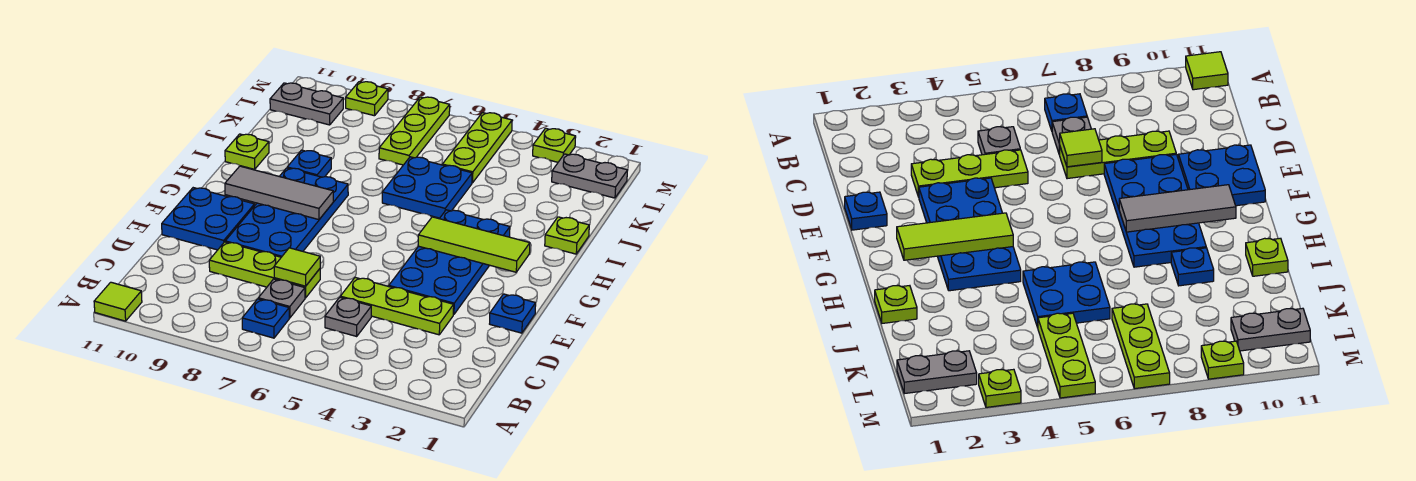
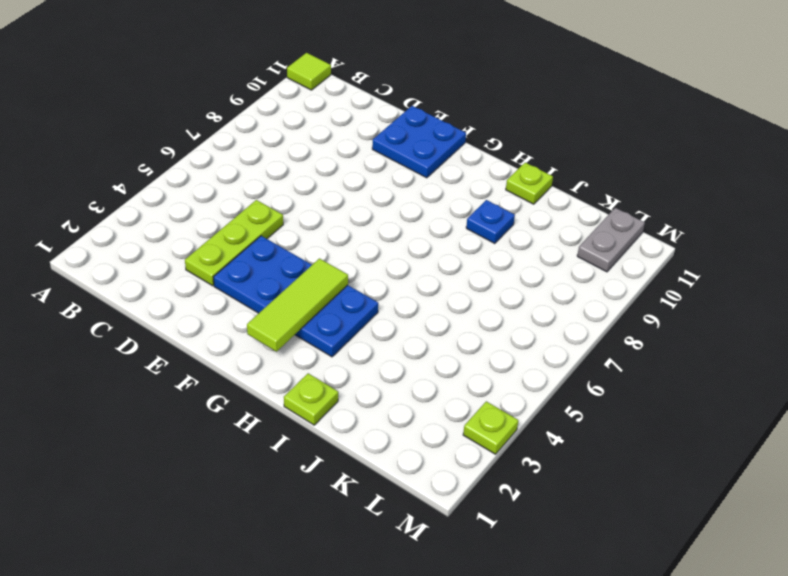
none -> blue plate B7 level 1
none -> grey plate C5 level 1
none -> grey plate C7 level 1

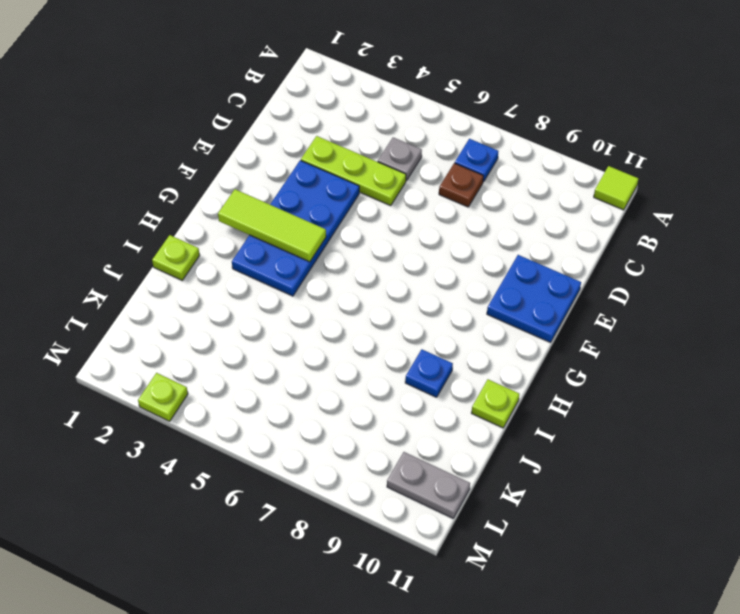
brown plate C7 level 1 -> grey plate C7 level 1
none -> lime plate D7:D9 level 1
none -> blue plate E1 level 1
none -> blue plate E8:H9 level 1

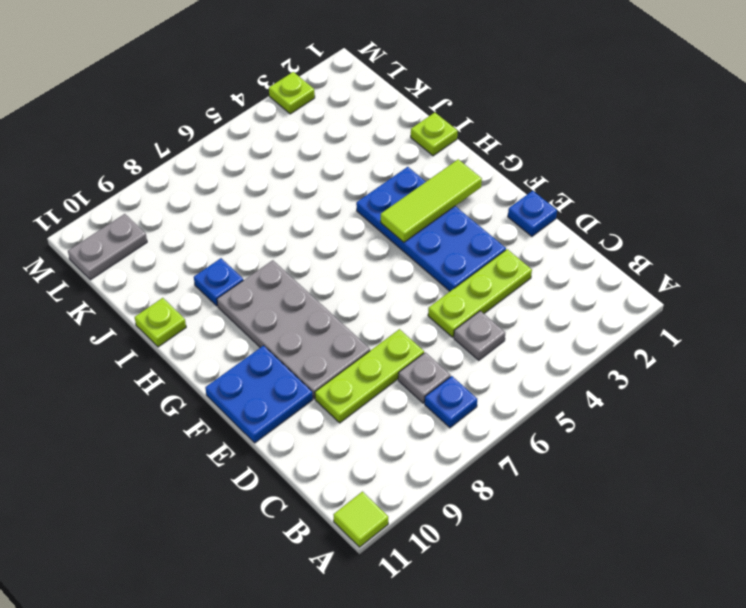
grey plate E8:H9 level 1 -> blue plate E8:H9 level 1
none -> blue plate I5:J6 level 1
none -> lime plate K5:M5 level 1
none -> lime plate K7:M7 level 1

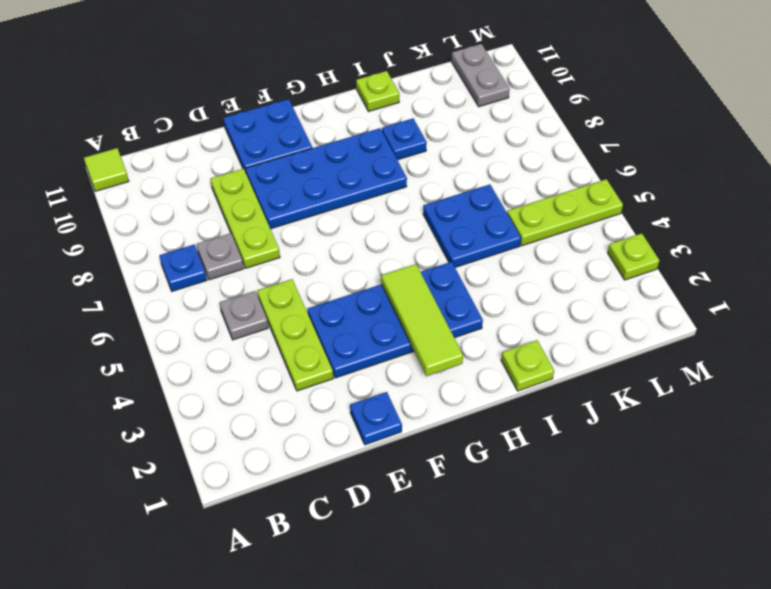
none -> lime plate K7:M7 level 1
none -> grey plate L1:L2 level 1
none -> lime plate M9 level 1

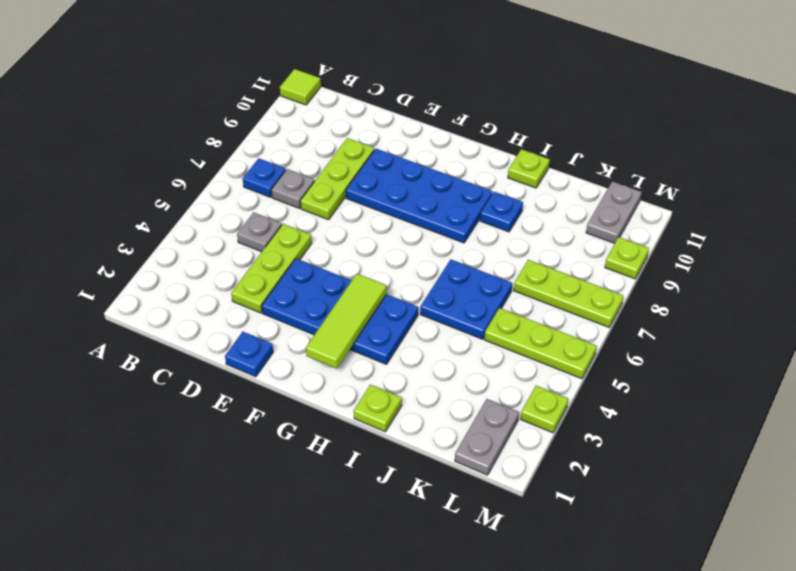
none -> blue plate E10:F11 level 1
none -> lime tile D7 level 2
none -> grey tile G8:G10 level 2

